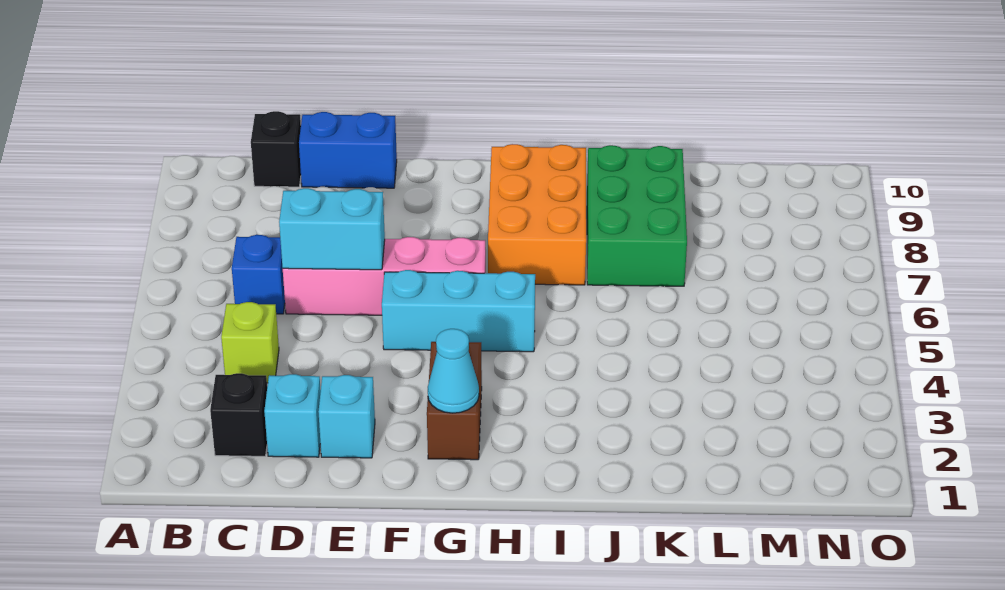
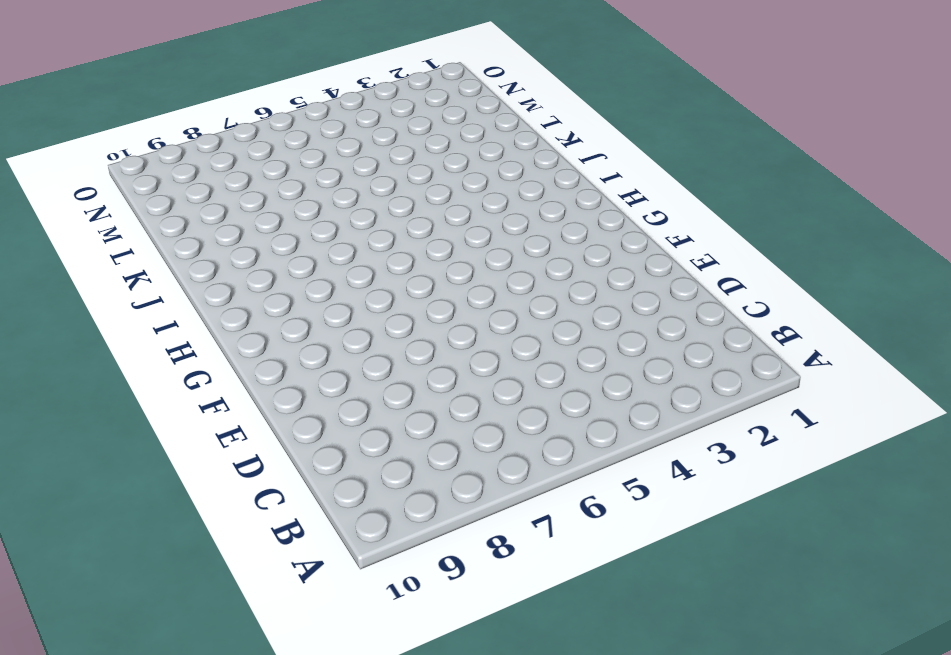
none -> black brick C2 level 1
none -> lime brick C4 level 1
none -> blue brick C6 level 1

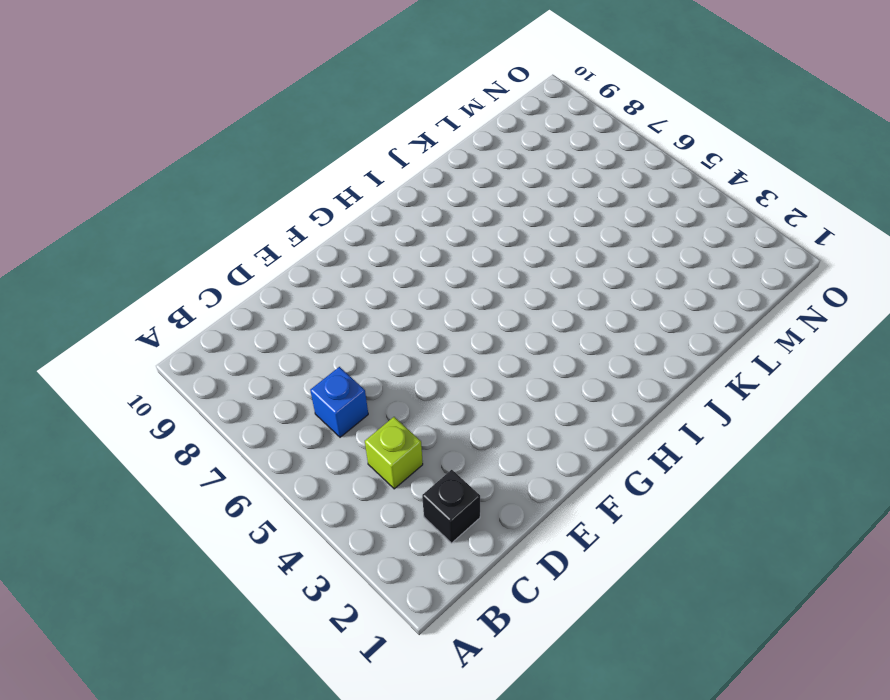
none -> black brick C10 level 1
none -> cyan brick D2 level 1
none -> pink brick D6:G6 level 1

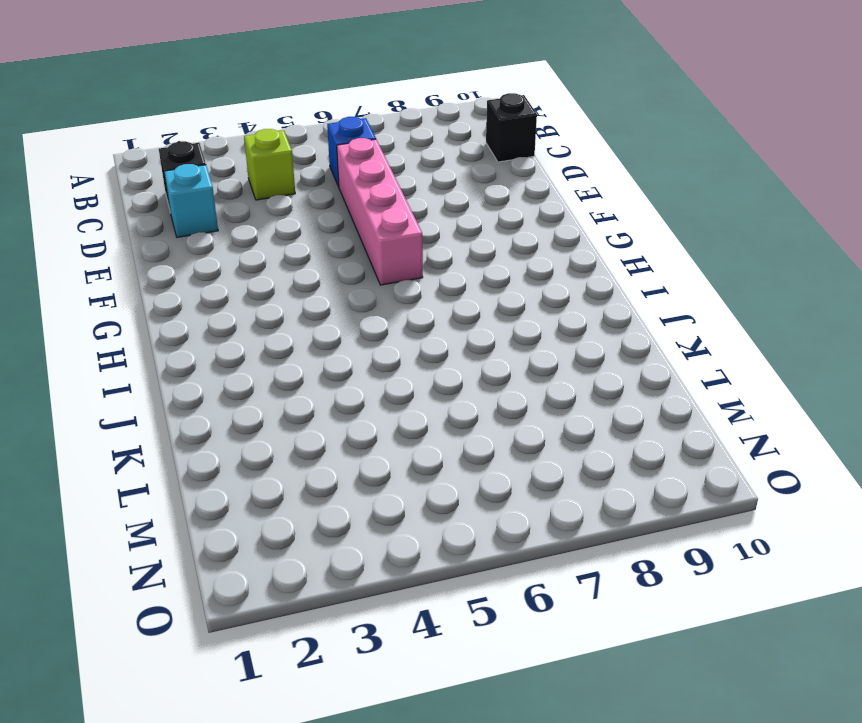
none -> blue brick D10:E10 level 1
none -> cyan brick E2 level 1
none -> cyan brick F5:H5 level 1

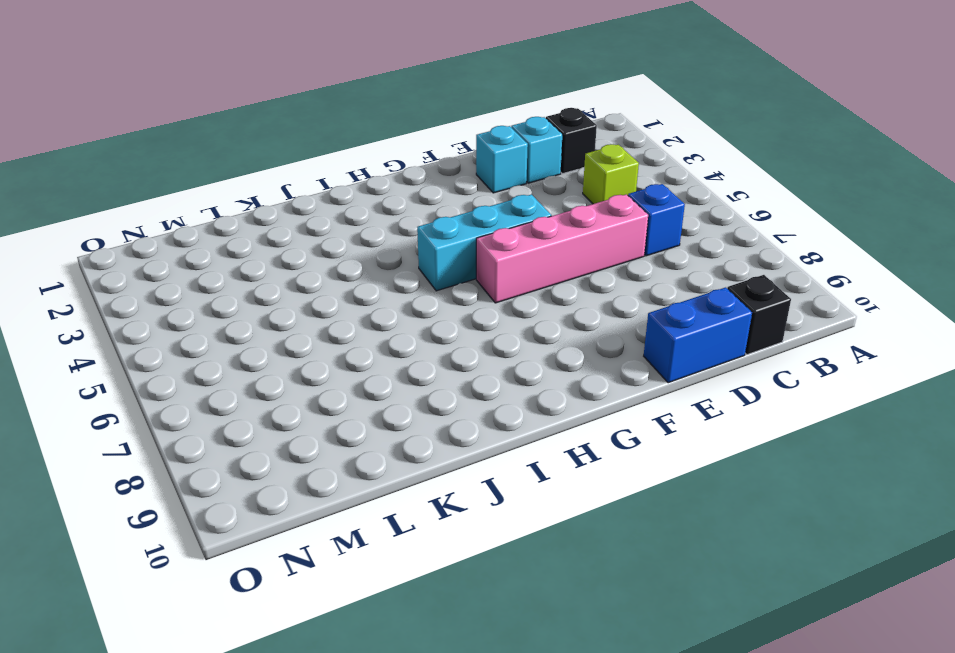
none -> brown brick G2:G3 level 1
none -> orange brick H7:I9 level 1
none -> green brick J7:K9 level 1

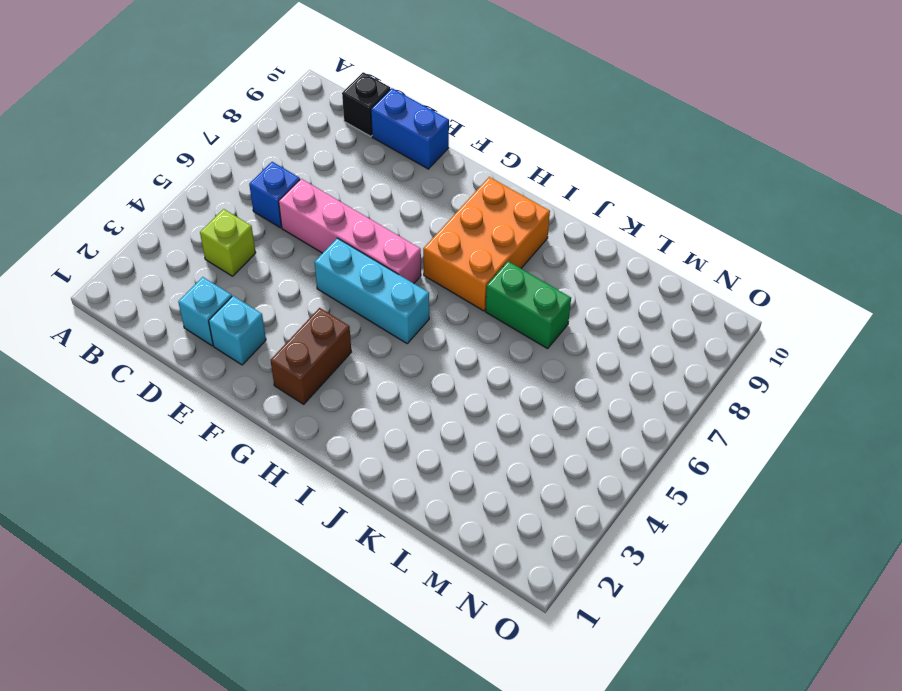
green brick J7:K7 level 1 -> green brick J7:K9 level 1
none -> black brick C2 level 1
none -> cyan brick D6:E6 level 2
none -> cyan cone G2 level 2

